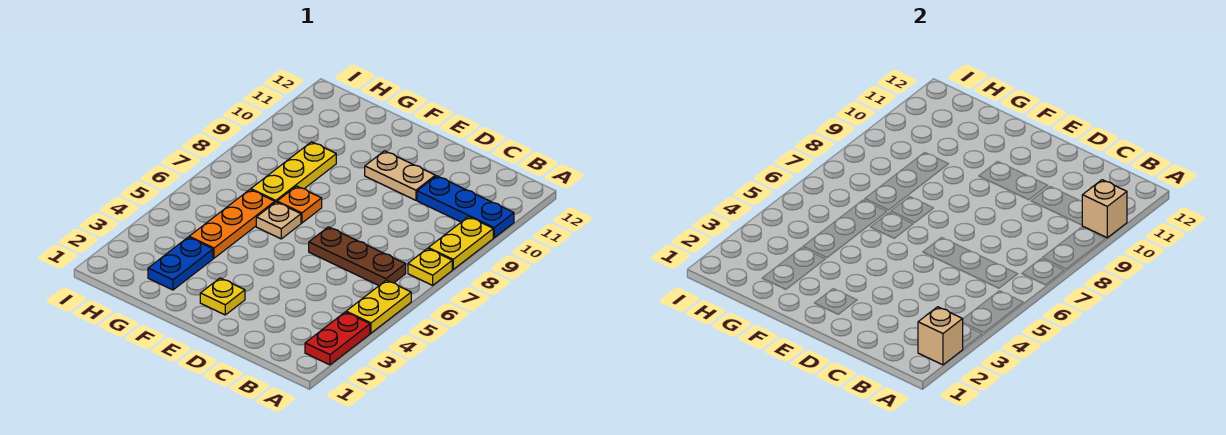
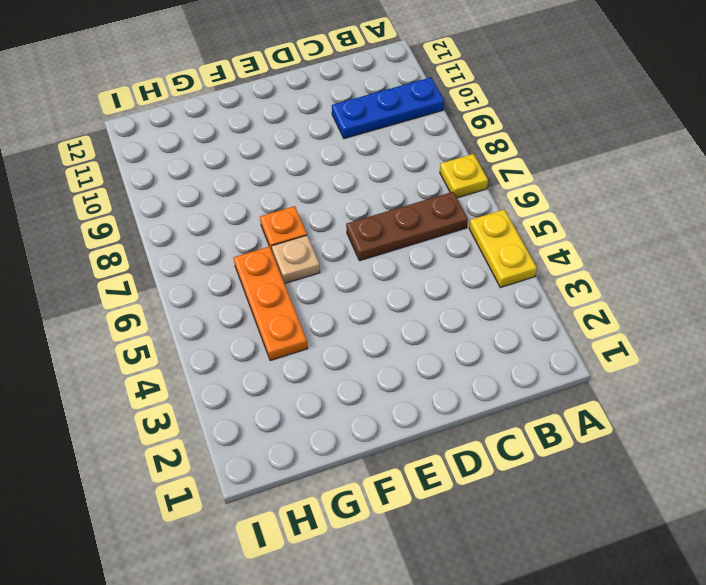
none -> red plate A2:A3 level 1
none -> yellow plate A8:A9 level 1
none -> tan plate D10:E10 level 1

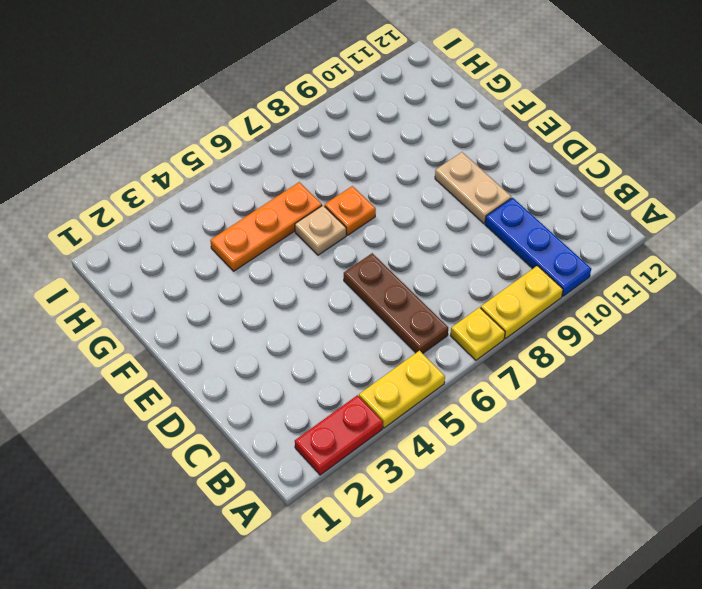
none -> yellow plate E2 level 1
none -> blue plate G2:G3 level 1
none -> yellow plate G7:G9 level 1

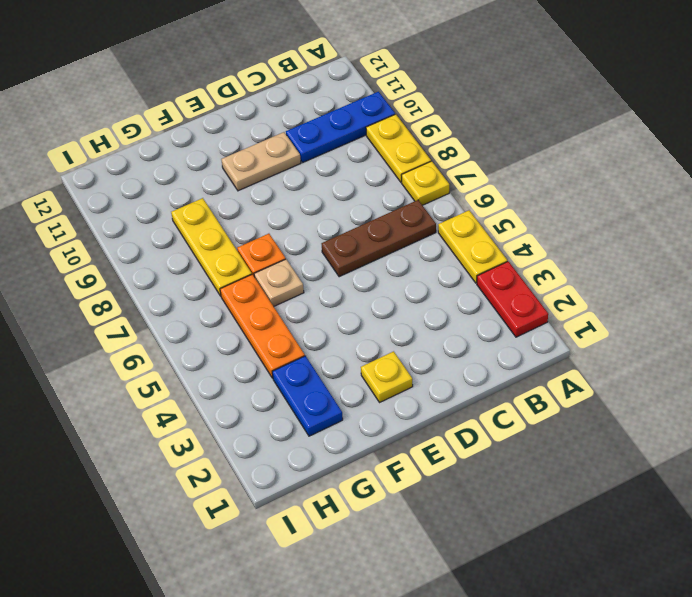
none -> tan brick A2 level 2
none -> tan brick A10 level 2

